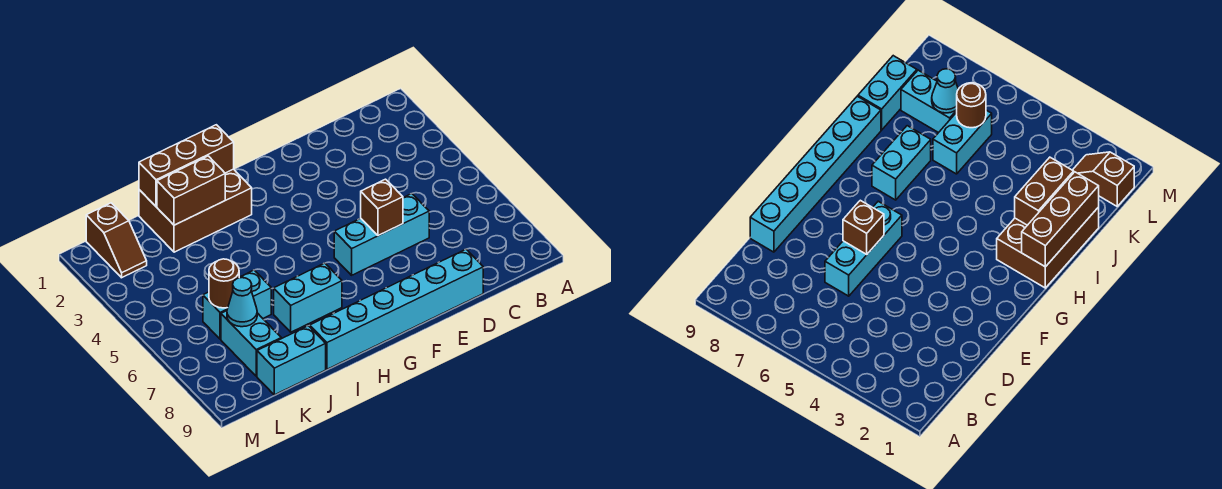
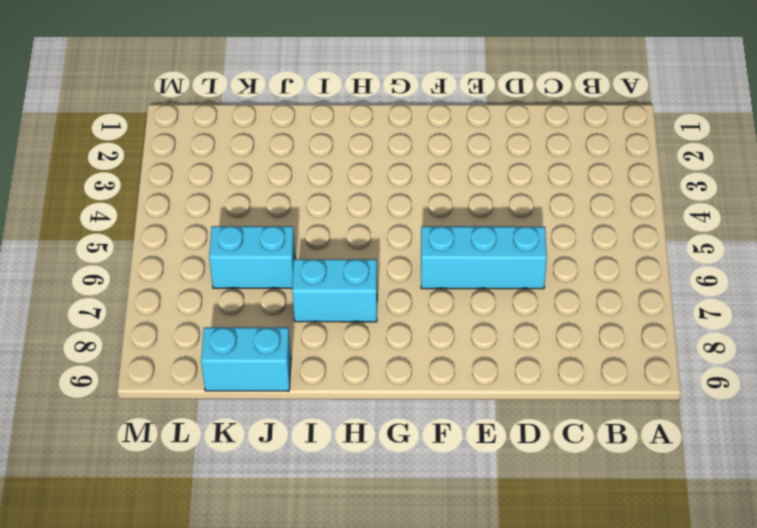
none -> cyan brick D9:I9 level 1
none -> brown brick H1:J2 level 1
none -> cyan brick K7:K8 level 1

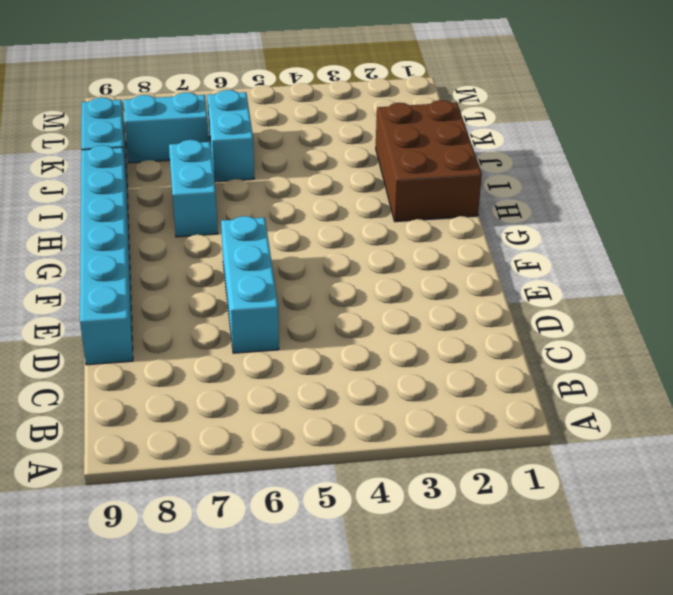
none -> brown slope L1:L2 level 1 top 1
none -> brown brick E6 level 2
none -> brown brick H1:J1 level 2

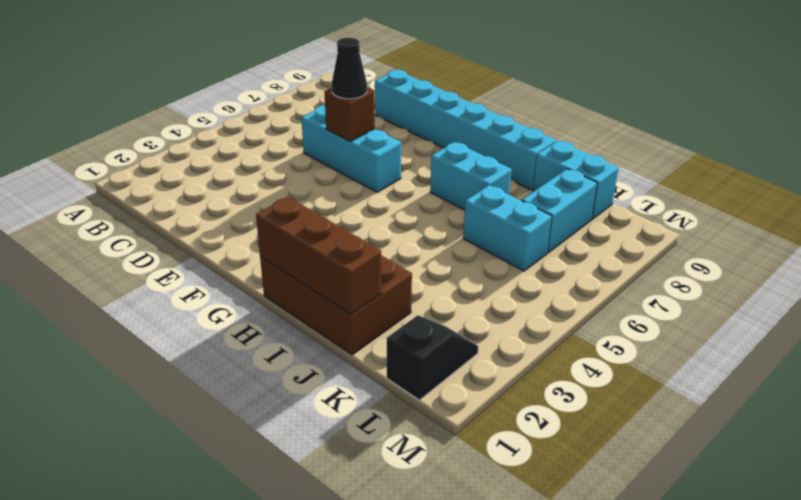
black cone E6 level 3 -> none
black slope L1:L2 level 1 top 1 -> brown slope L1:L2 level 1 top 1
none -> brown brick I2:J2 level 2
none -> brown round brick K6 level 2
none -> cyan cone K7 level 2

